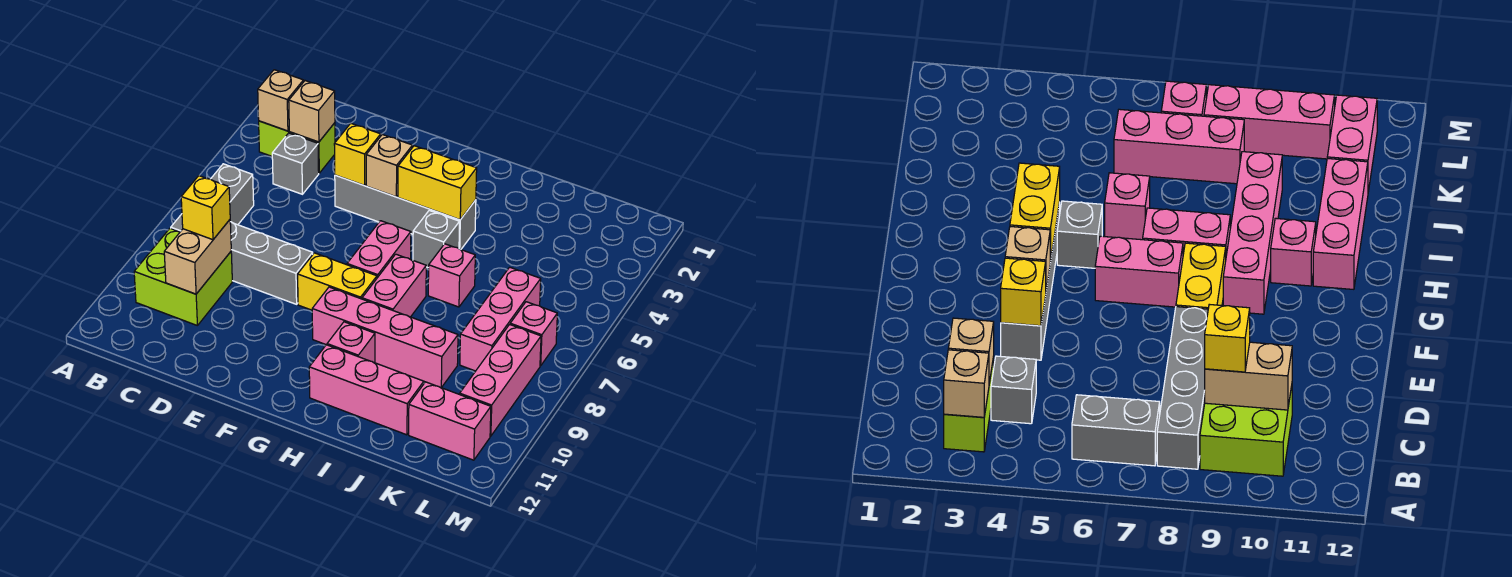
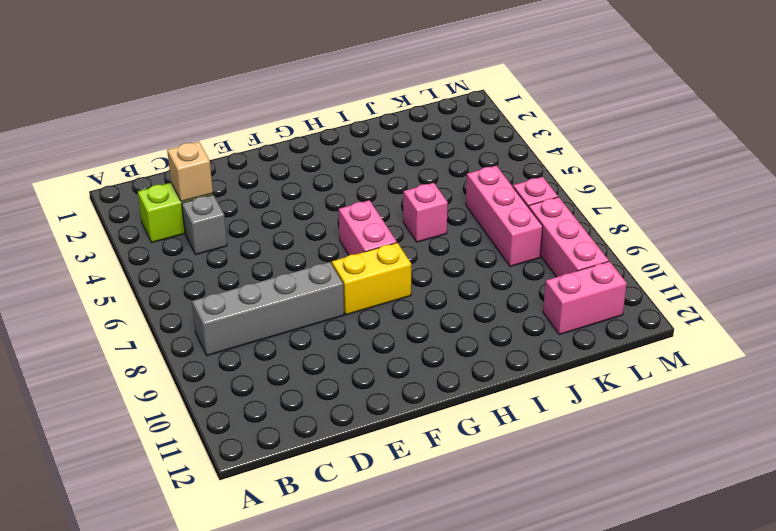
none -> grey brick B6:B7 level 1
none -> lime brick B9:C10 level 1
none -> grey brick E4:H4 level 1

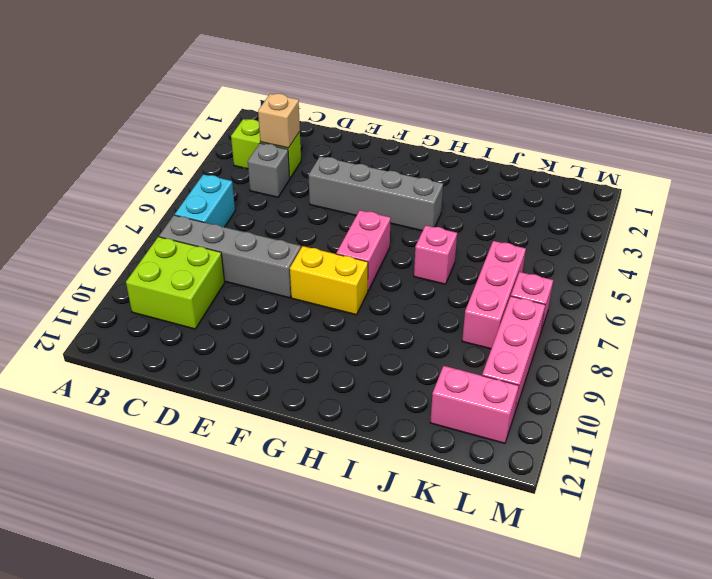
cyan brick B6:B7 level 1 -> grey brick B6:B7 level 1
none -> pink brick G9:J9 level 1
none -> grey brick H5 level 1
none -> pink brick H7:H8 level 1

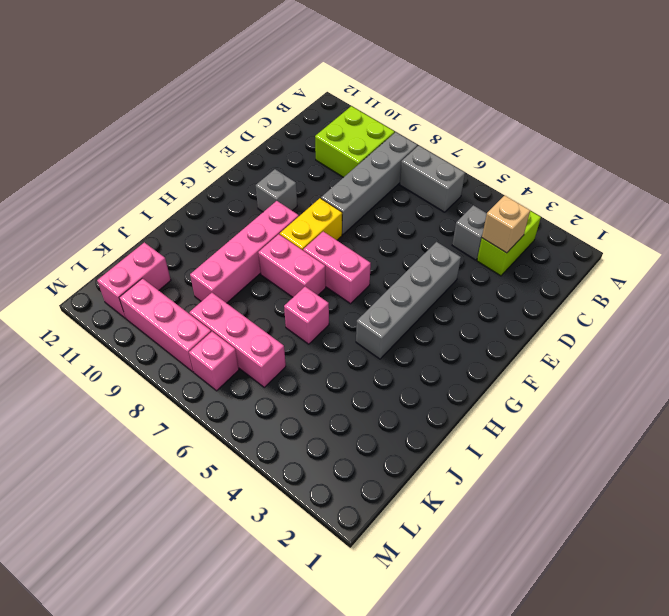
grey brick F10 level 1 -> grey brick H5 level 1
none -> pink brick H10 level 1
none -> pink brick H11:J11 level 1
none -> tan brick B3 level 2

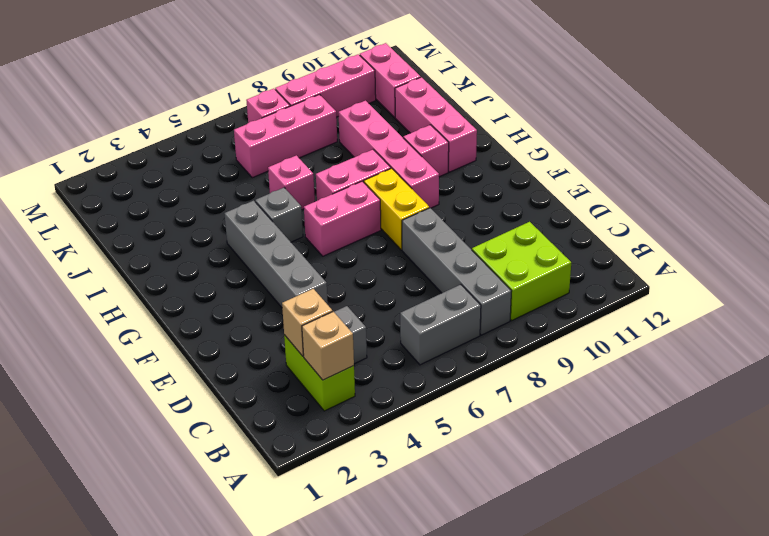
none -> tan brick C9:C10 level 2
none -> yellow brick E4 level 2
none -> tan brick F4 level 2

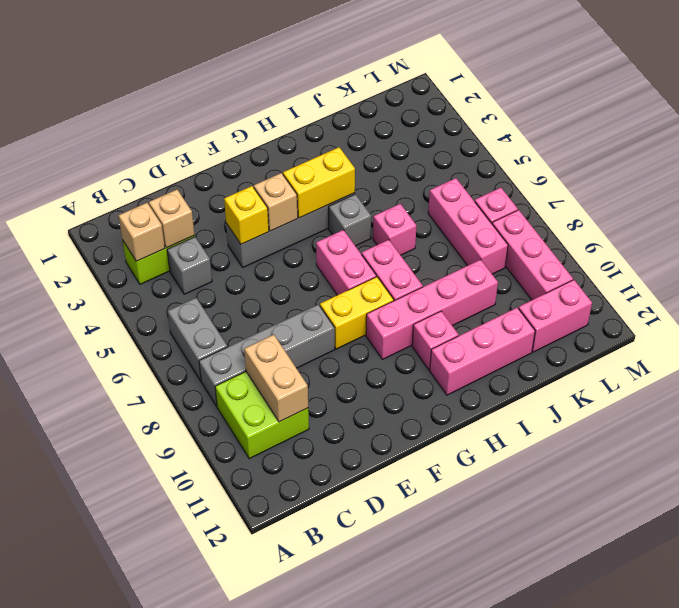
none -> yellow brick C9 level 3

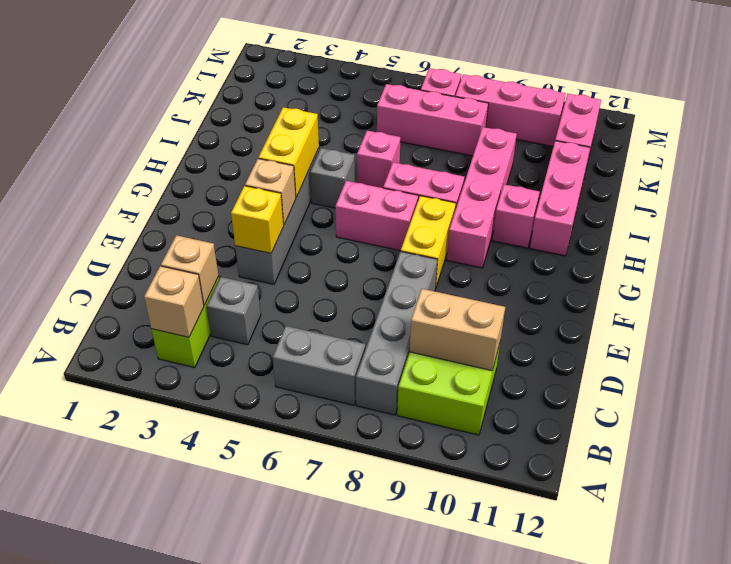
none -> yellow brick C9 level 3

